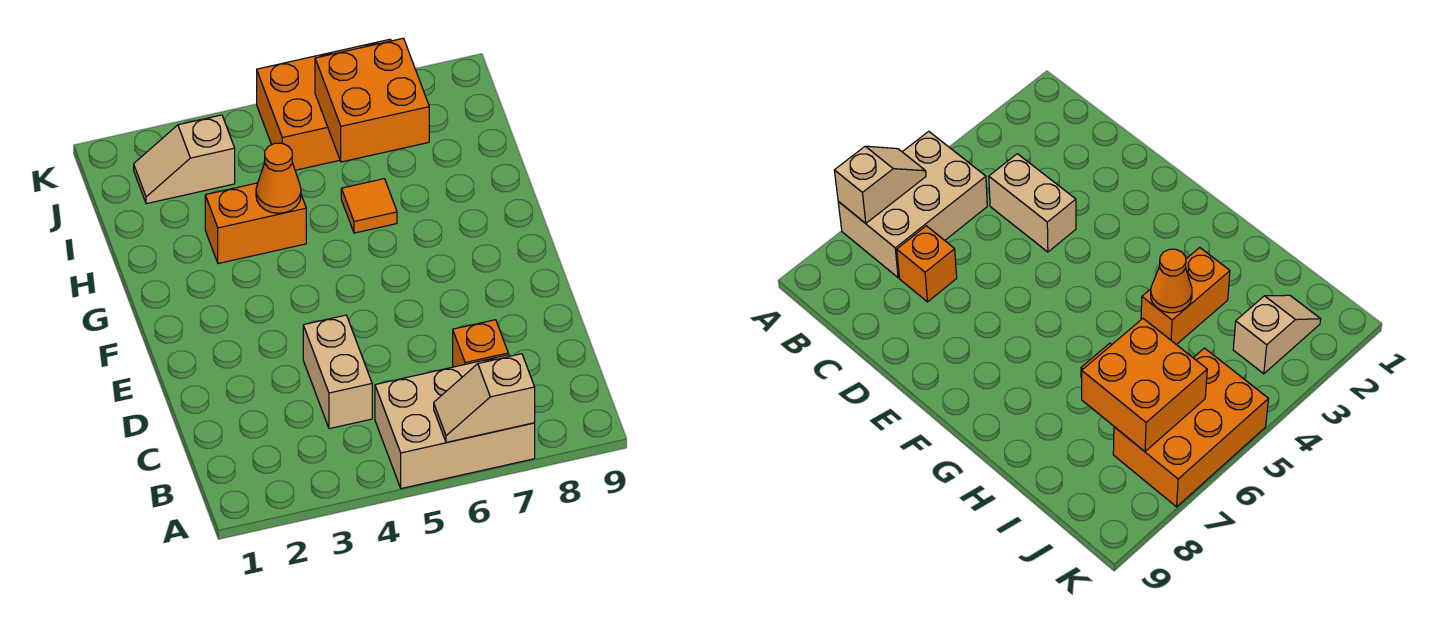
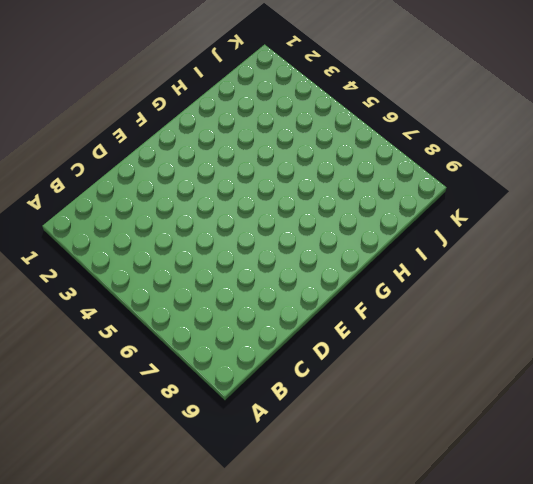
none -> tan brick A5:B7 level 1
none -> tan brick C4:D4 level 1

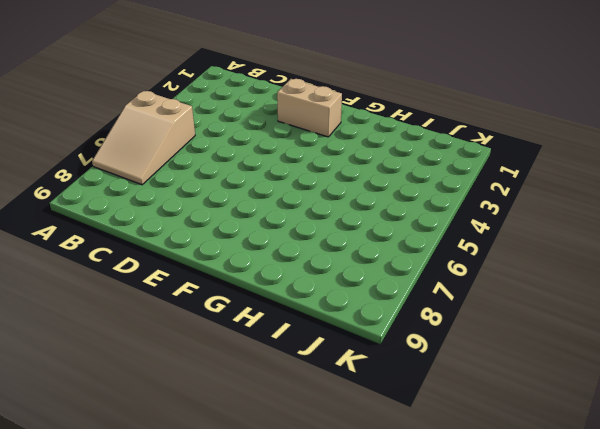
tan slope A5:B7 level 1 top 5 -> tan brick A5:B7 level 1
tan brick E2:F2 level 1 -> tan brick C4:D4 level 1
none -> orange brick C7 level 1
none -> orange brick H3:H4 level 1

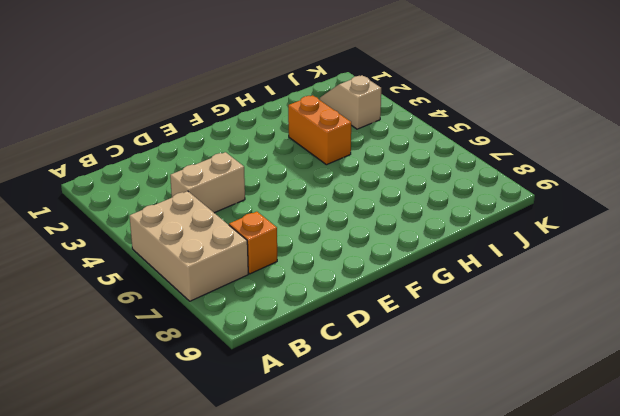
none -> orange tile H6 level 1
none -> orange brick J5:K7 level 1

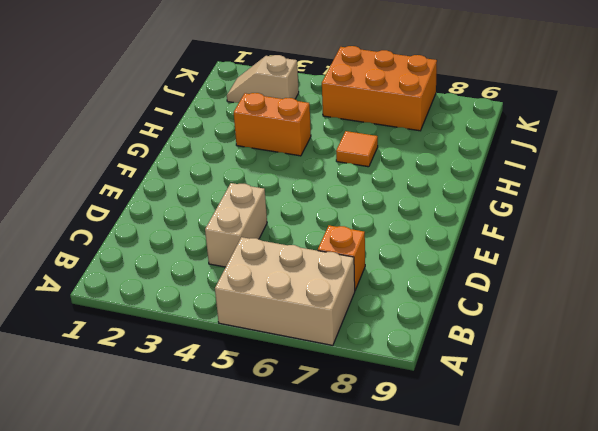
none -> tan slope A6:A7 level 2 top 7
none -> orange cone H4 level 2

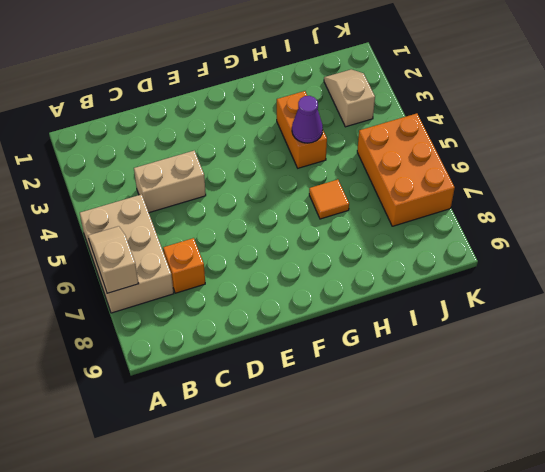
purple cone H4 level 2 -> orange cone H4 level 2
none -> orange brick I6:J7 level 2

